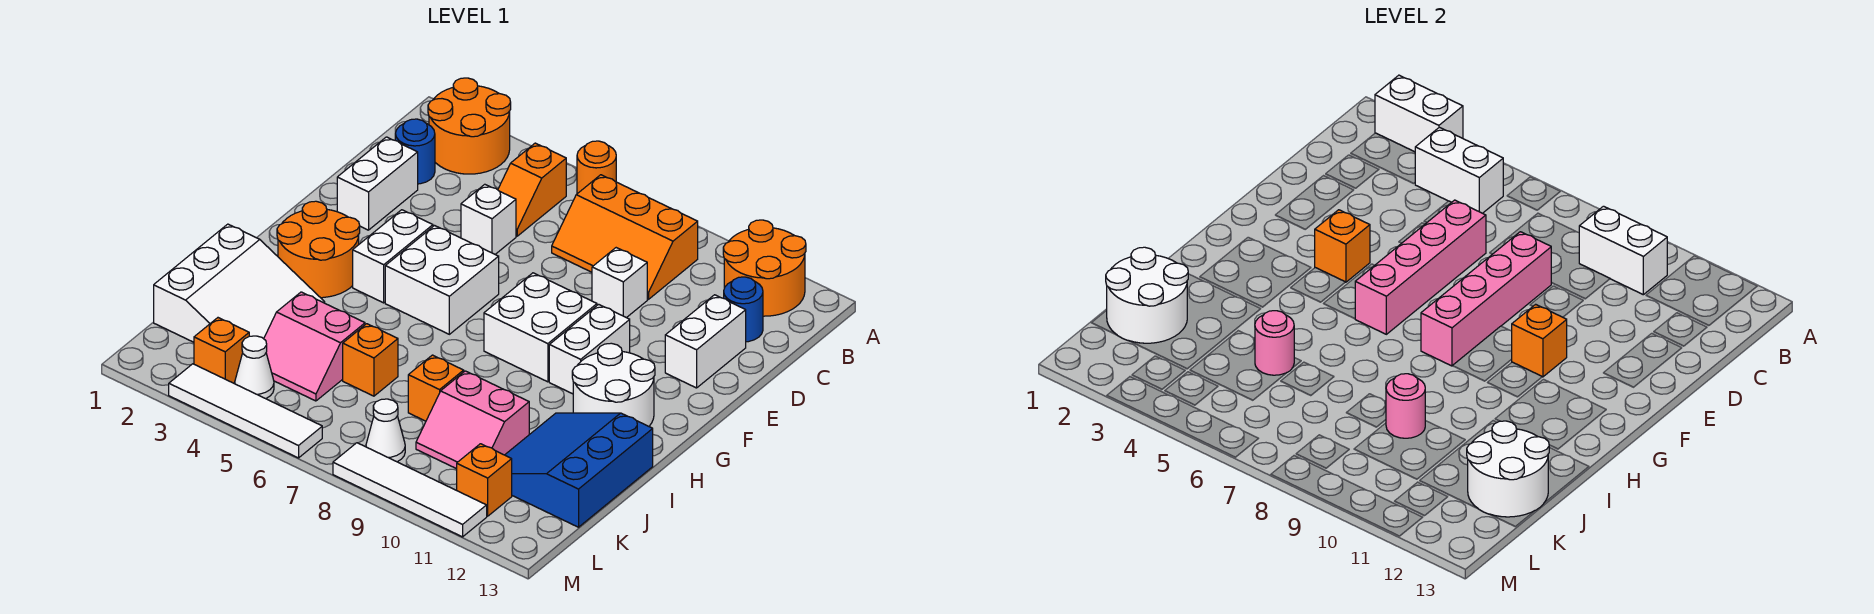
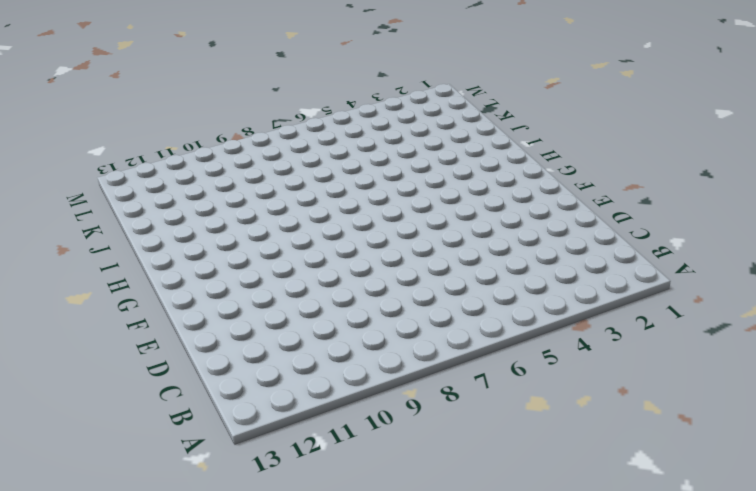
none -> orange round brick A2:B3 level 1
none -> orange round brick A6 level 1
none -> orange round brick A11:B12 level 1
none -> orange slope B5:C5 level 1 top B

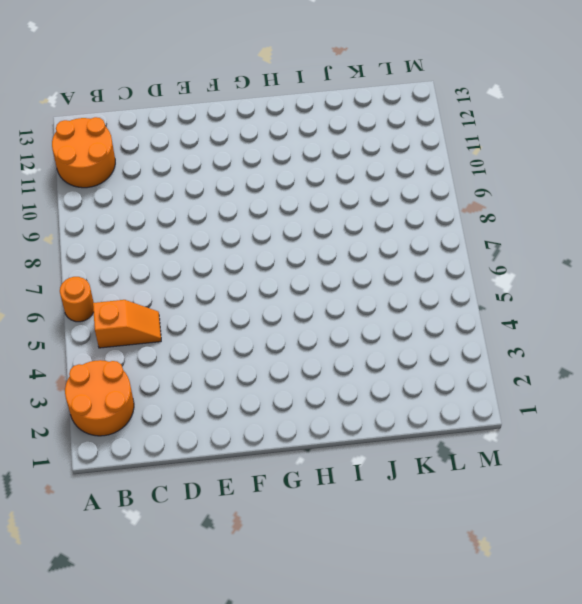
none -> orange slope B7:C9 level 1 top B
none -> blue round brick C2 level 1
none -> blue round brick C12 level 1
none -> white brick D2:E2 level 1

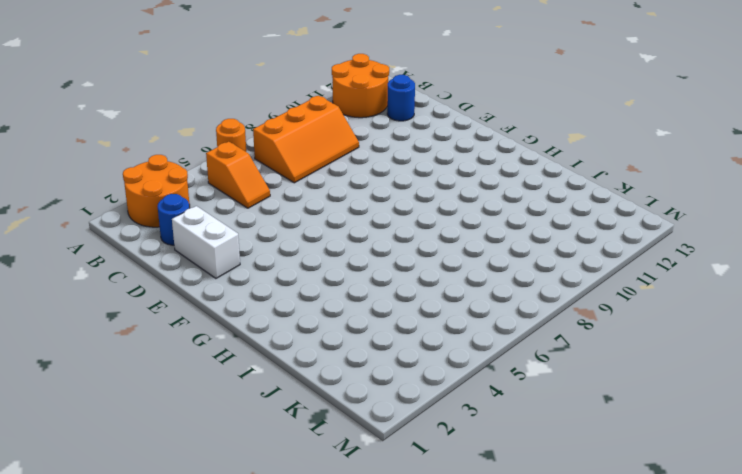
none -> white brick D5 level 1
none -> white brick D9 level 1
none -> white brick D12:E12 level 1
none -> white brick F4:G4 level 1

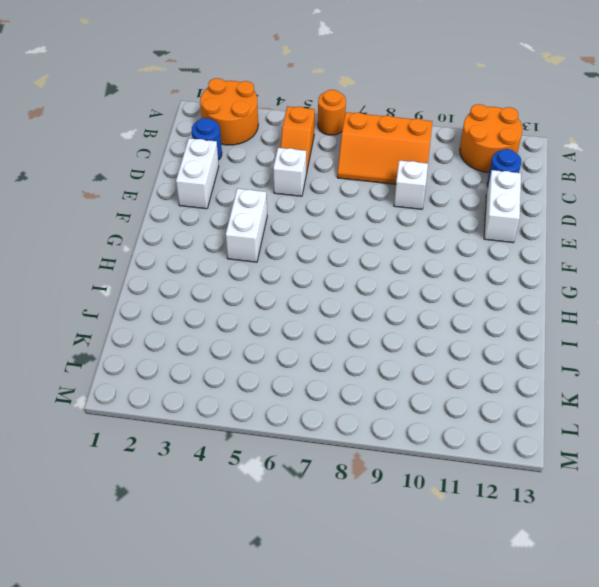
none -> white brick F5:G6 level 1
none -> white brick F8:G9 level 1
none -> white brick F10:G10 level 1
none -> orange round brick G2:H3 level 1

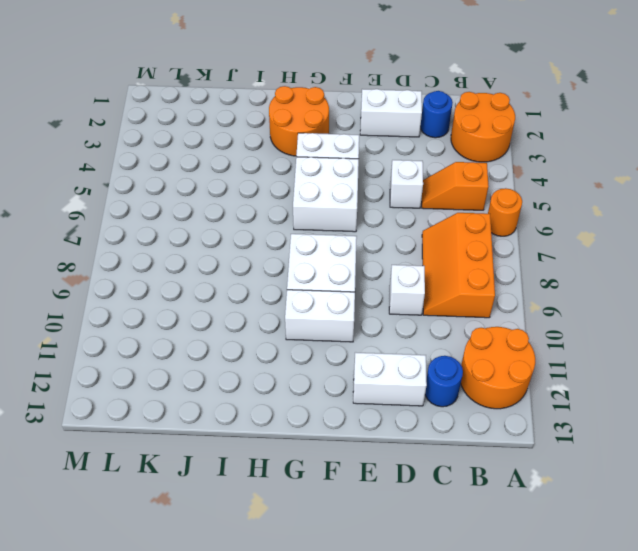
none -> white round brick G11:H12 level 1
none -> white slope I1:K3 level 1 top 1
none -> blue slope I11:K13 level 1 top 13
none -> pink slope J4:K5 level 1 top J

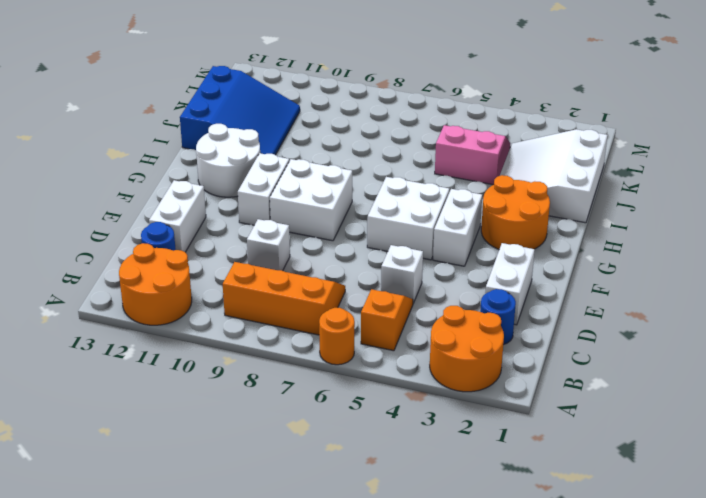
none -> orange brick J6 level 1
none -> orange brick J8 level 1
none -> pink slope J9:K10 level 1 top J
none -> orange brick L3 level 1

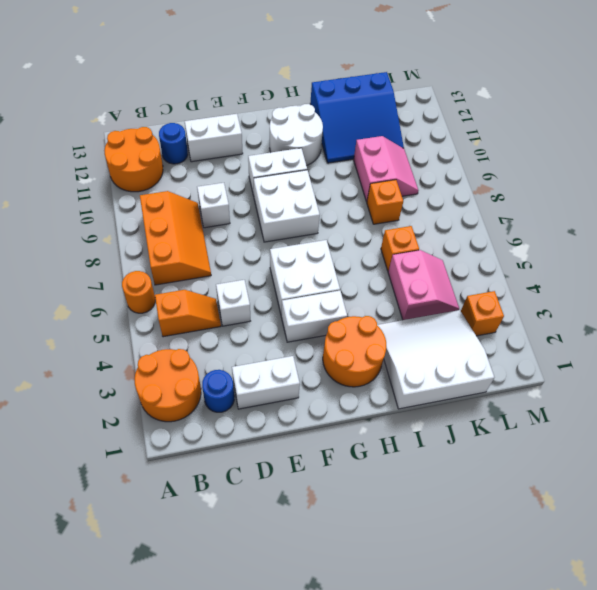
none -> white cone L4 level 1
none -> white cone L8 level 1
none -> orange brick L11 level 1
none -> white tile M3:M6 level 1

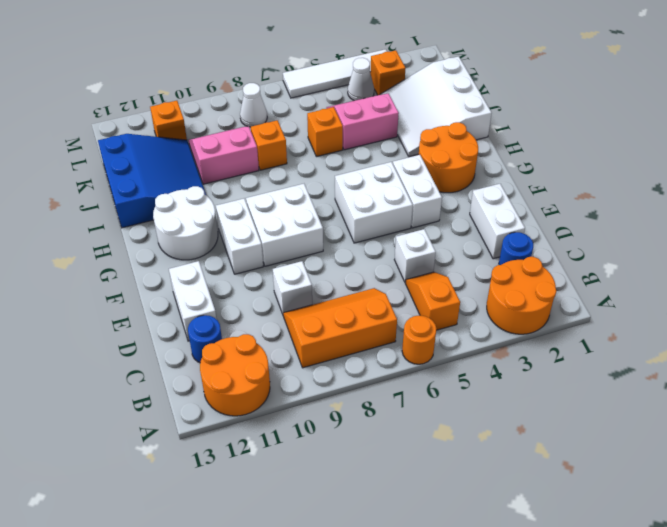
none -> white tile M8:M11 level 1
none -> white brick A2:A3 level 2
none -> white brick B4:B5 level 2
none -> white brick B9:B10 level 2

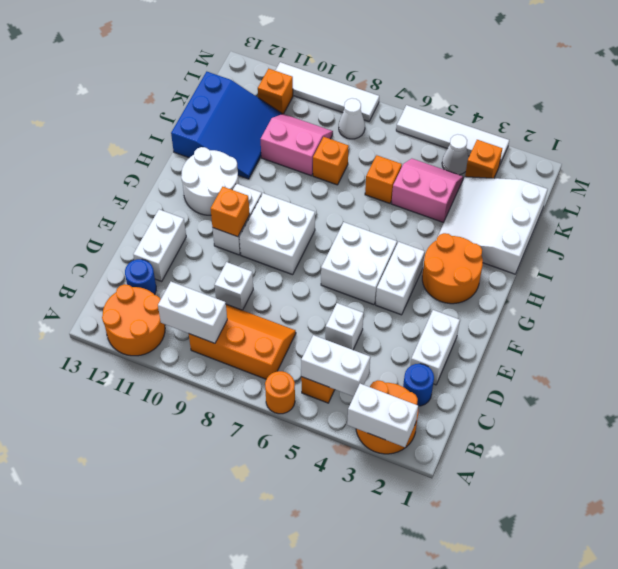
none -> pink brick D6:G6 level 2
none -> pink brick D8:G8 level 2
none -> orange brick F4 level 2
none -> white round brick J1:K2 level 2

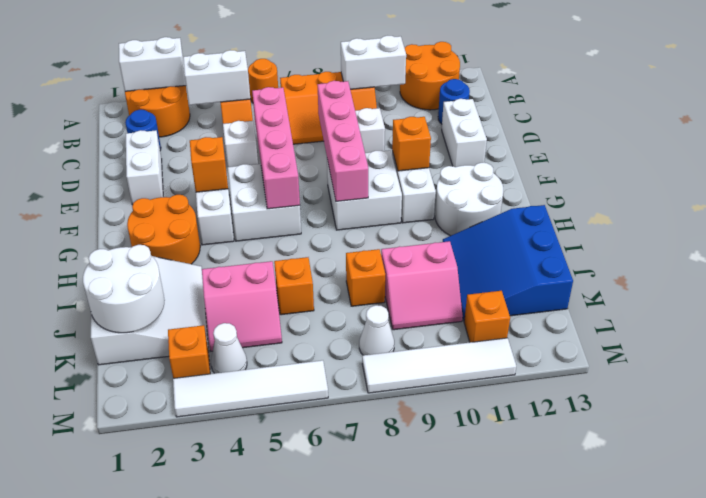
none -> pink round brick J5 level 2
none -> pink round brick J9 level 2
none -> white round brick J12:K13 level 2

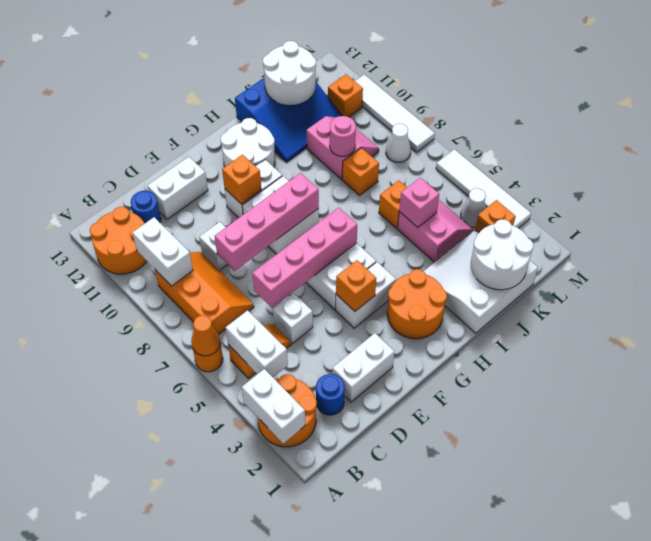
orange cone A6 level 2 -> none
pink brick J5 level 2 -> pink round brick J5 level 2

